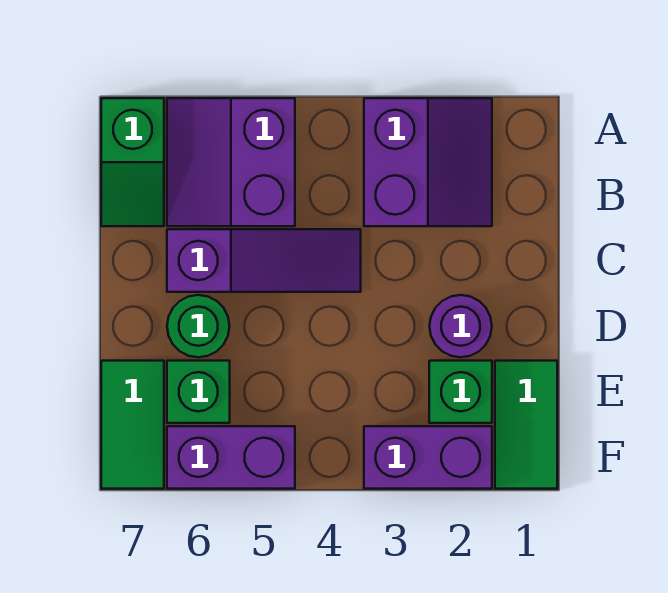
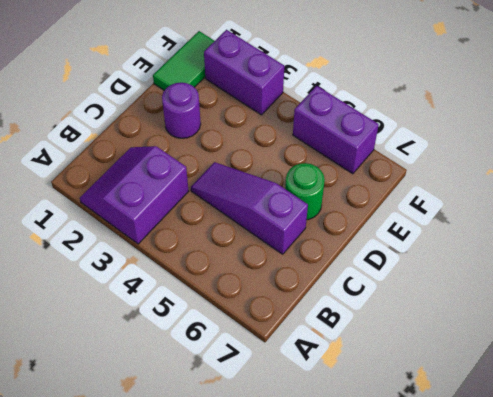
none -> purple slope A5:B6 level 1 top 5
none -> green slope A7:B7 level 1 top A
none -> green brick E2 level 1

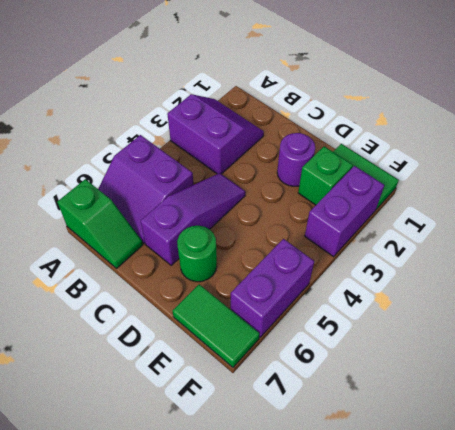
none -> green brick E6 level 1

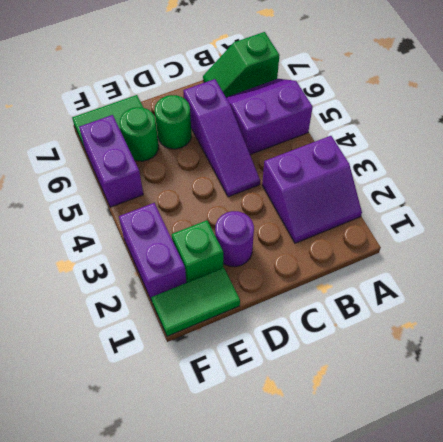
green round brick E6 level 1 -> green brick E6 level 1

